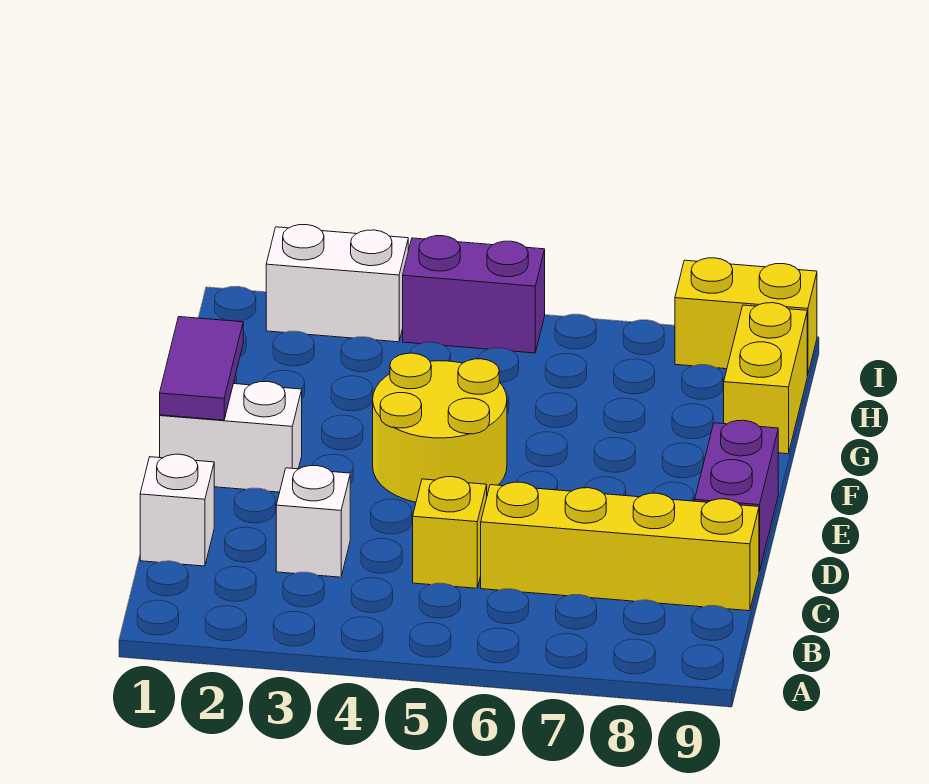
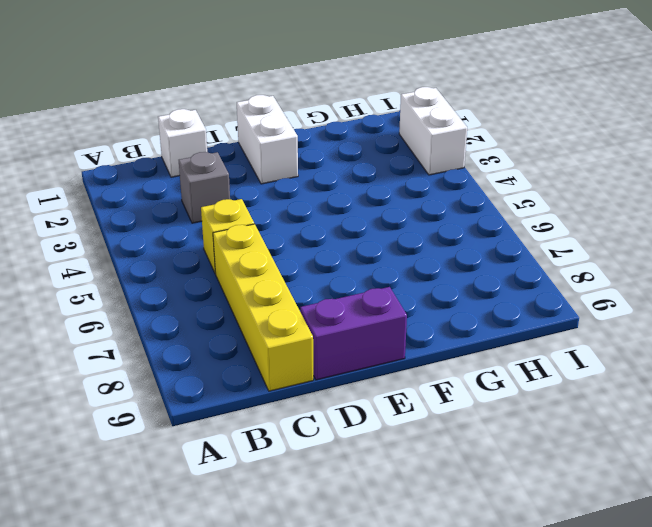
grey brick C3 level 1 -> white brick C3 level 1
none -> yellow round brick E4:F5 level 1
none -> yellow brick G9:H9 level 1
none -> purple brick I4:I5 level 1

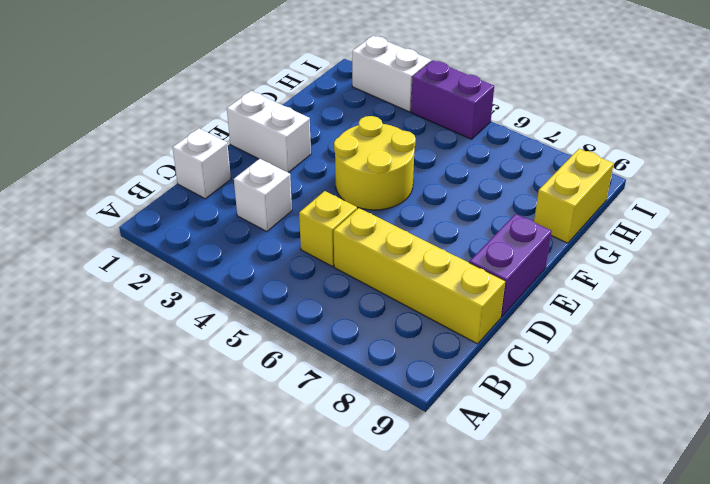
none -> yellow brick I8:I9 level 1
none -> purple tile E1:F1 level 2

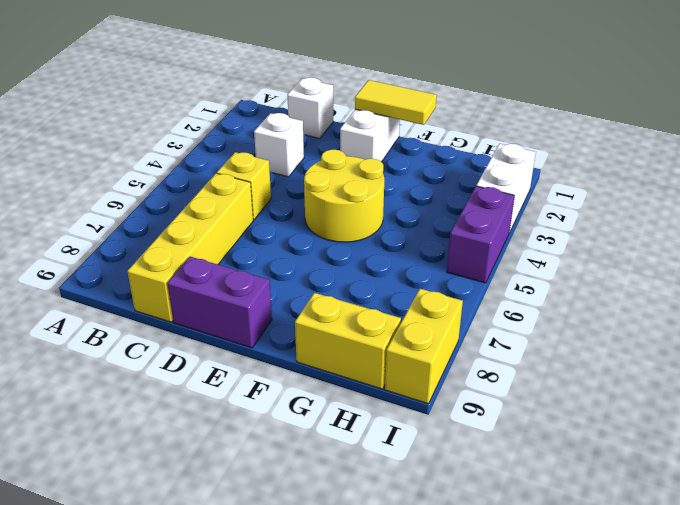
yellow tile E1:F1 level 2 -> purple tile E1:F1 level 2

